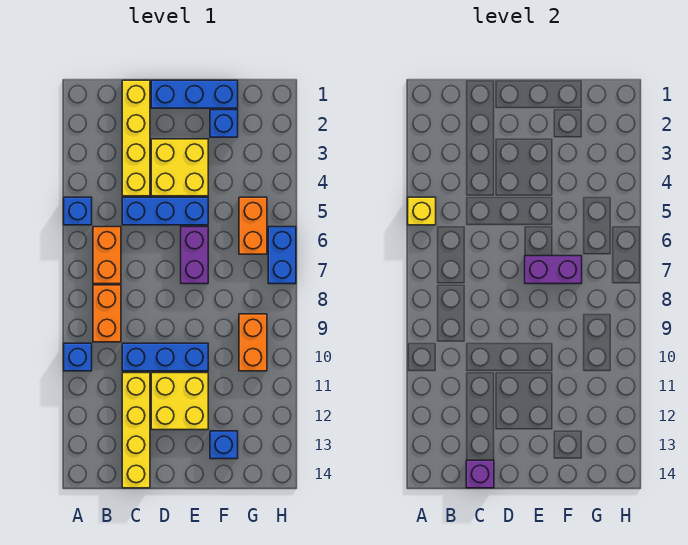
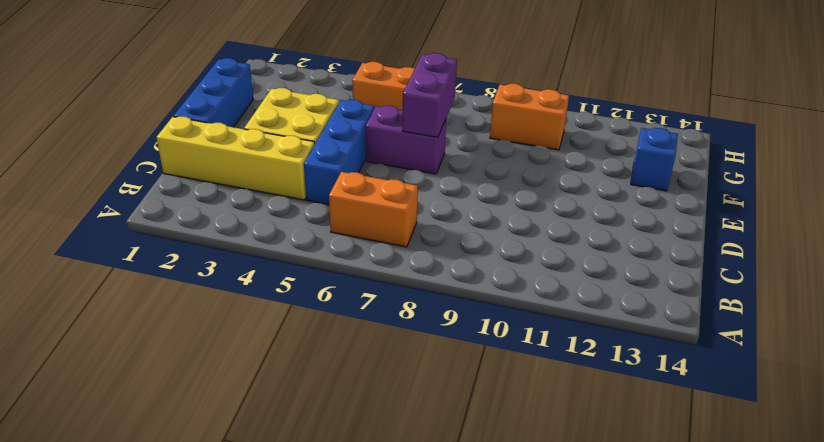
none -> blue brick A5 level 1
none -> blue brick A10 level 1
none -> orange brick B8:B9 level 1

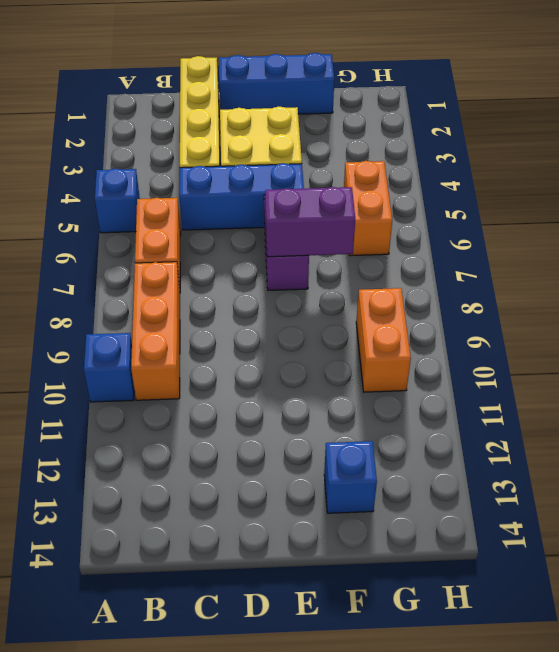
orange brick B8:B10 level 1 -> orange brick B8:B9 level 1
none -> blue brick C10:E10 level 1
none -> yellow brick C11:C14 level 1
none -> yellow brick D11:E12 level 1

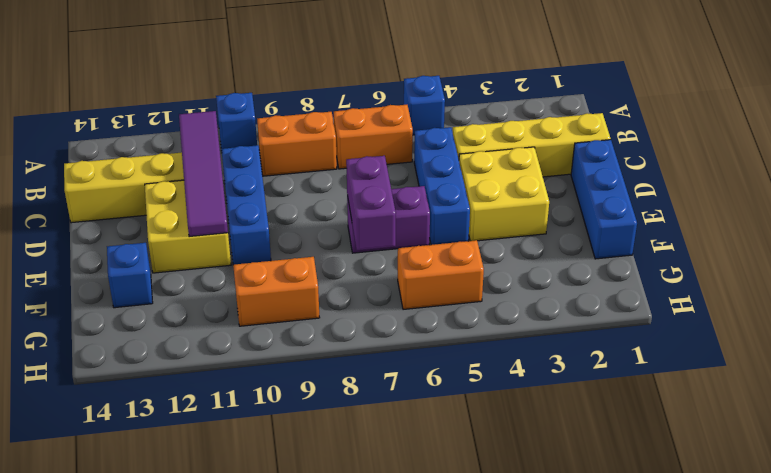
purple tile B11:E11 level 2 -> none
none -> blue brick F2 level 1
none -> blue brick H6:H7 level 1
none -> yellow brick A5 level 2

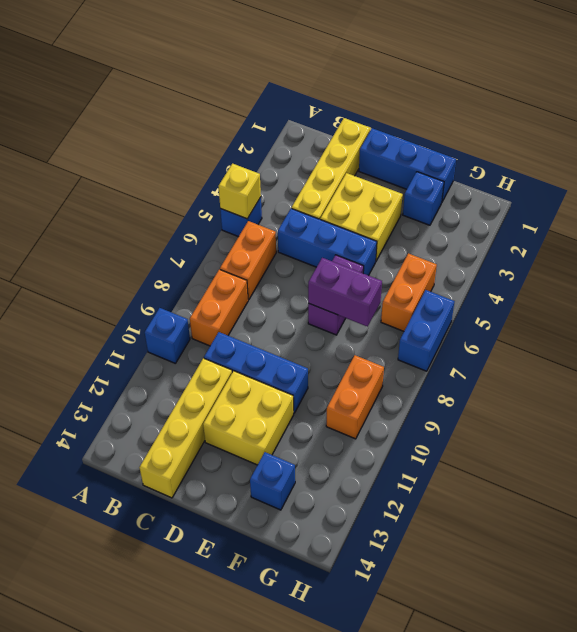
none -> purple brick C14 level 2

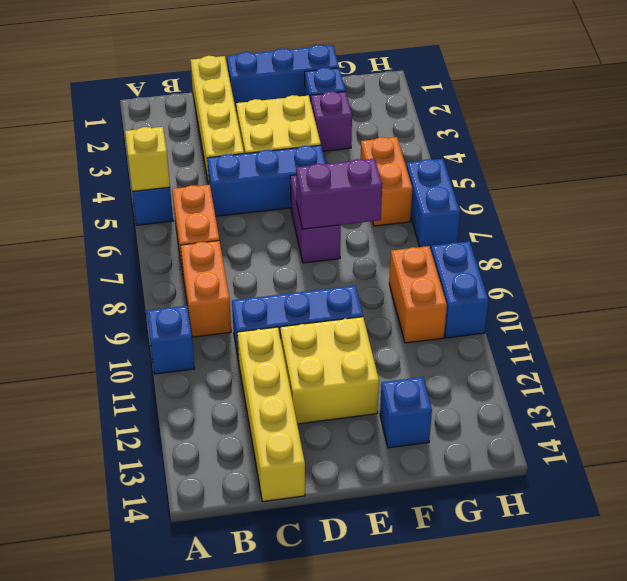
purple brick F3 level 1 -> purple brick C14 level 2
blue brick H9:H10 level 1 -> none

